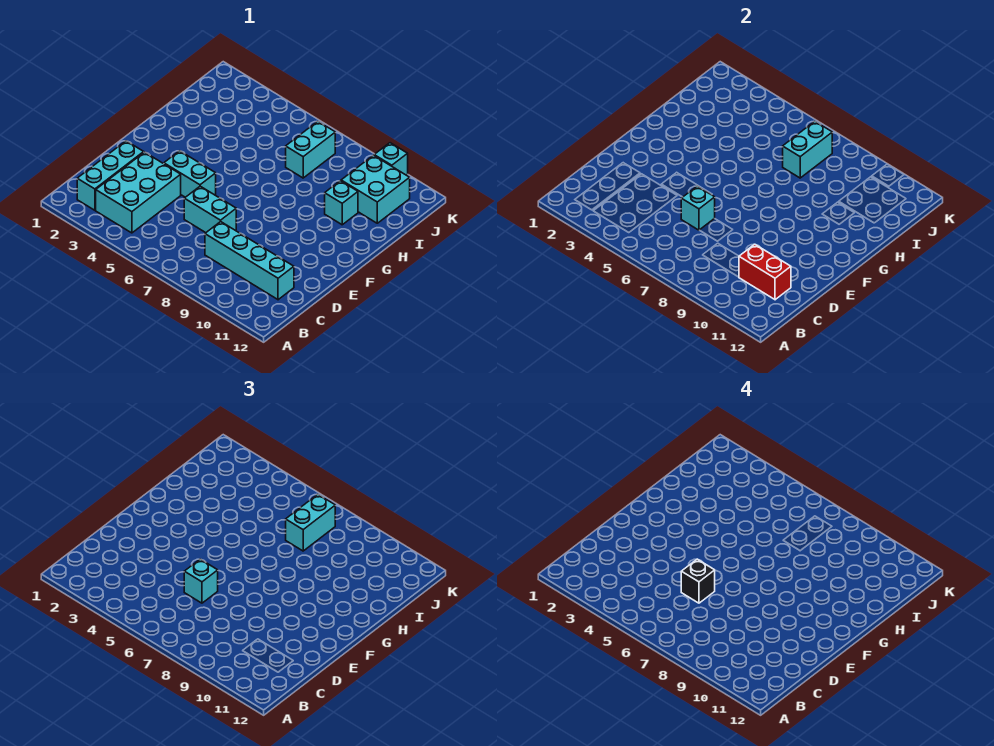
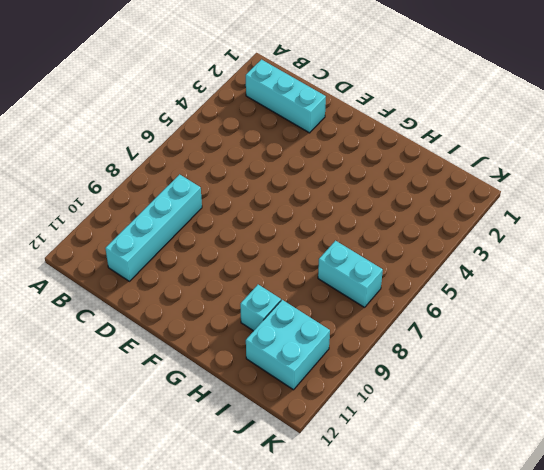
none -> cyan brick B3:D4 level 1
none -> cyan brick D6:D7 level 1
none -> cyan brick E4:E5 level 1

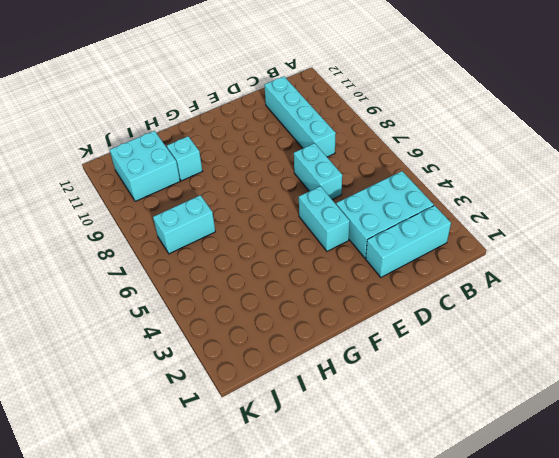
none -> cyan brick K10 level 1
none -> red brick C10:C11 level 2
none -> cyan brick D6 level 2

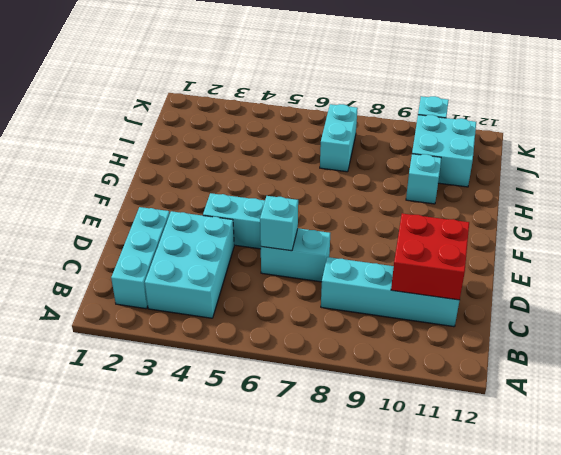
red brick C10:D11 level 2 -> red brick C10:C11 level 2
none -> cyan brick I7:J7 level 2
none -> cyan brick D6 level 3
none -> cyan brick I7:J7 level 3

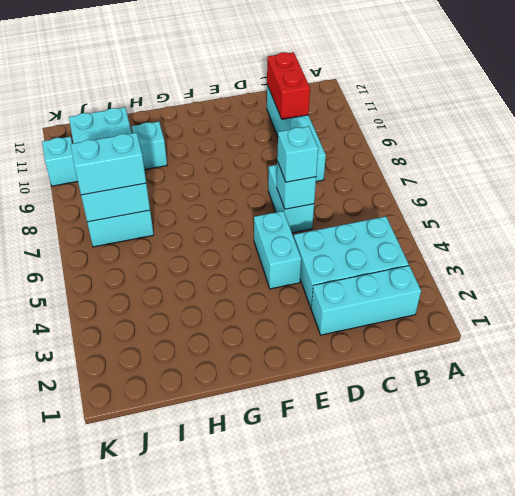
none -> black brick D6 level 4

